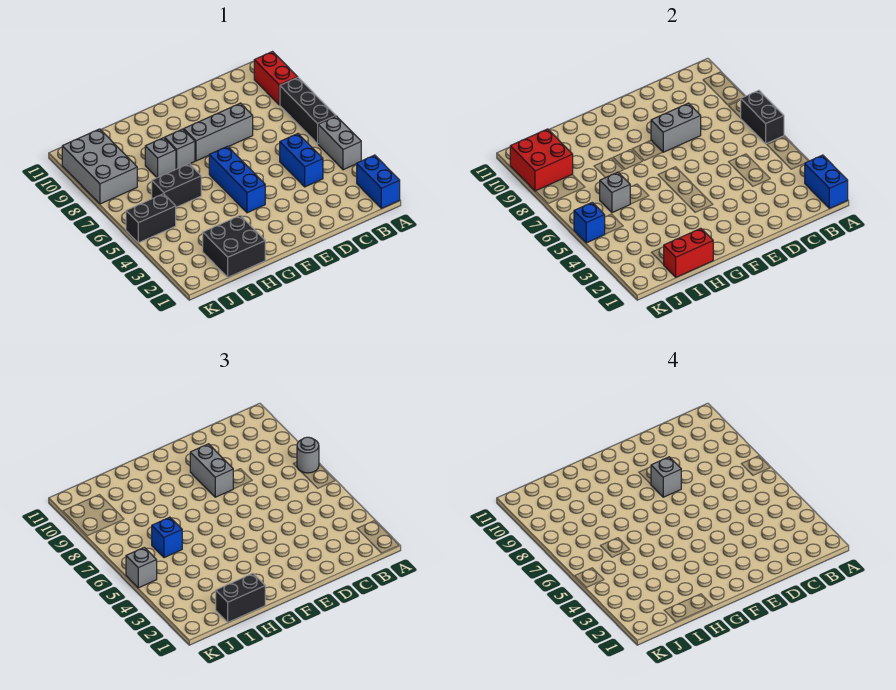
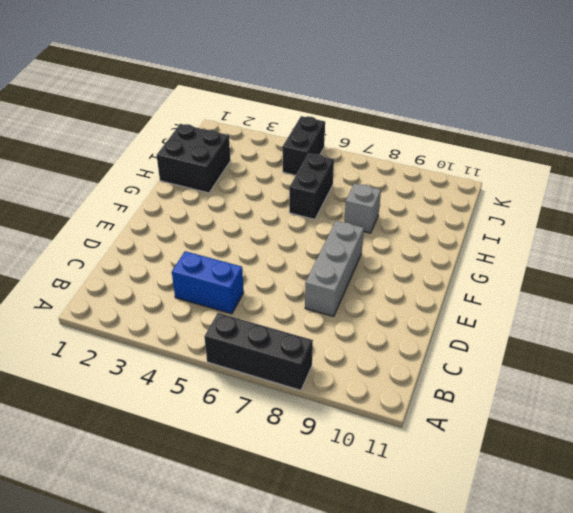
none -> blue brick A1:A2 level 1
none -> grey brick A4:A5 level 1
none -> red brick A9:A10 level 1

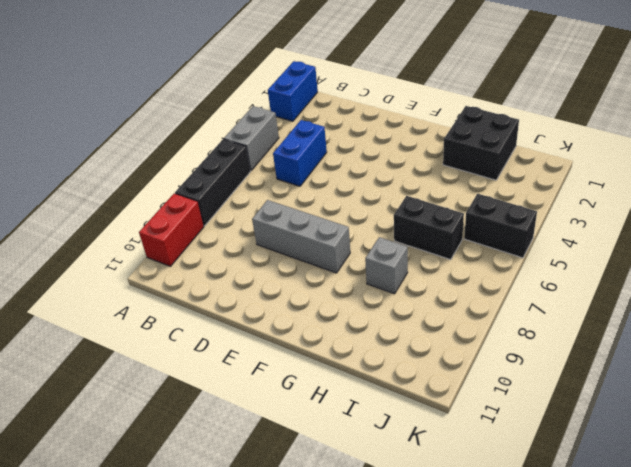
none -> blue brick F4:F6 level 1
none -> grey brick G8 level 1
none -> grey brick J8:K10 level 1

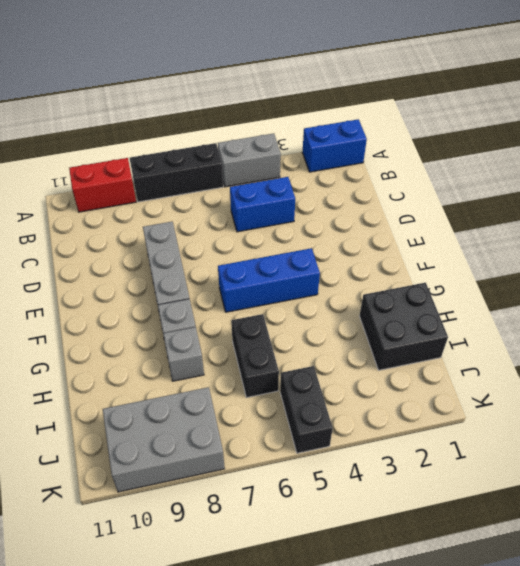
none -> blue brick A1:A2 level 2
none -> black brick A6:A7 level 2
none -> grey brick D8:E8 level 2

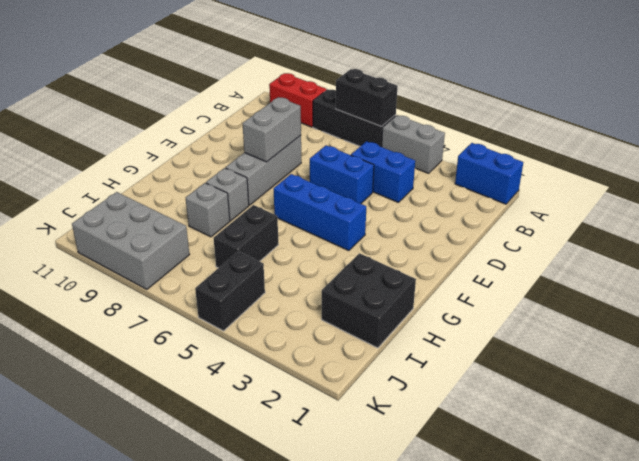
blue brick D5:D6 level 1 -> blue brick A1:A2 level 2
none -> red brick H1:I1 level 2
none -> grey brick I6 level 2
none -> red brick J9:K10 level 2

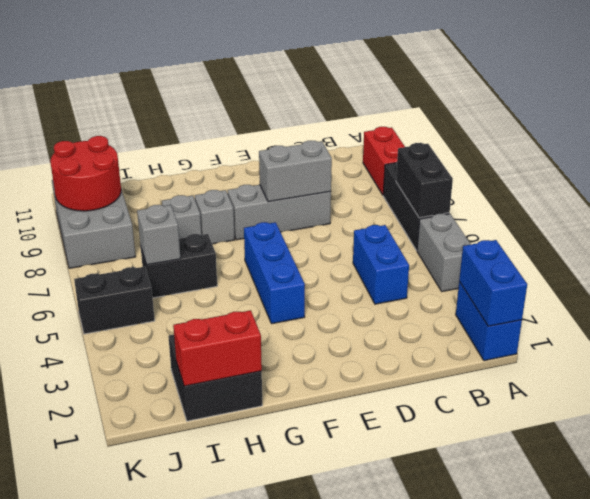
red round brick J9:K10 level 2 -> red brick J9:K10 level 2
none -> blue brick K5 level 2
none -> grey round brick A7 level 3
none -> grey brick E8:E9 level 3

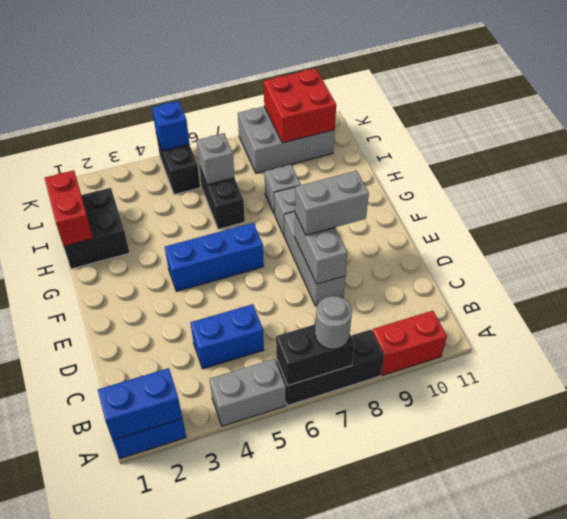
none -> black brick H1:I1 level 3
none -> blue brick I6 level 3
none -> grey brick K5 level 3

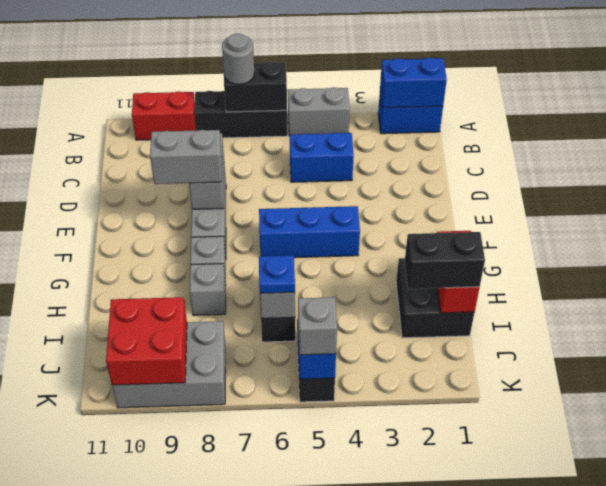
black brick I1:I2 level 3 -> black brick H1:I1 level 3
blue plate I6 level 3 -> blue brick I6 level 3
none -> grey brick E8 level 4

